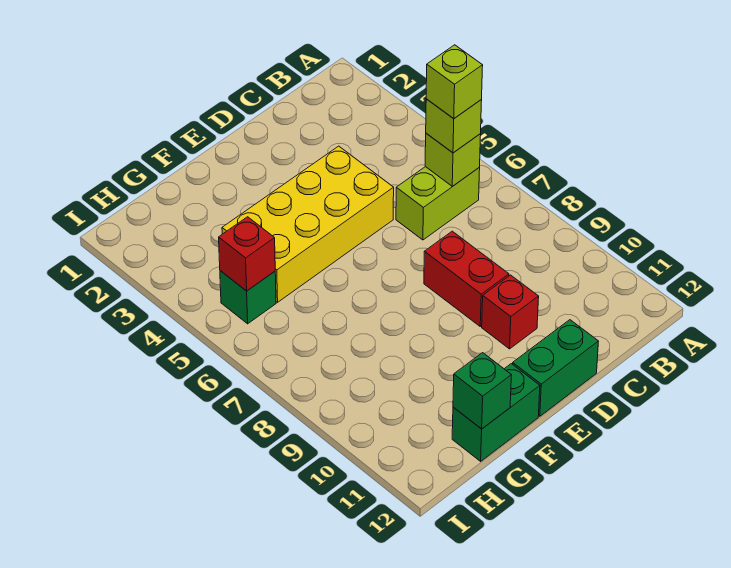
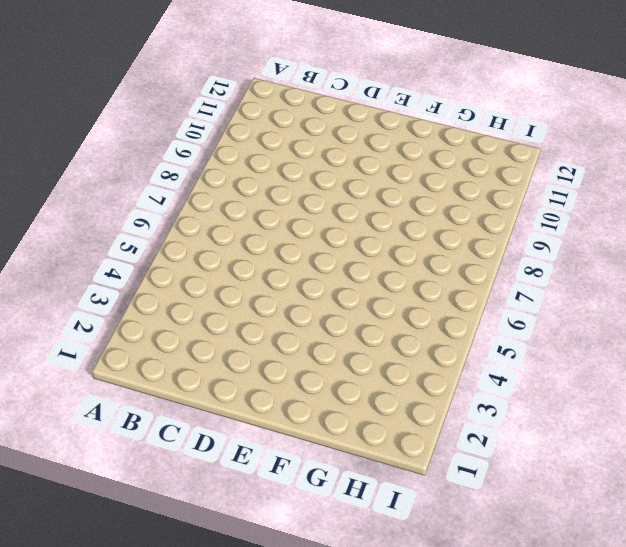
none -> lime brick B6:C6 level 1
none -> yellow brick D4:G5 level 1
none -> red brick D8:D9 level 1

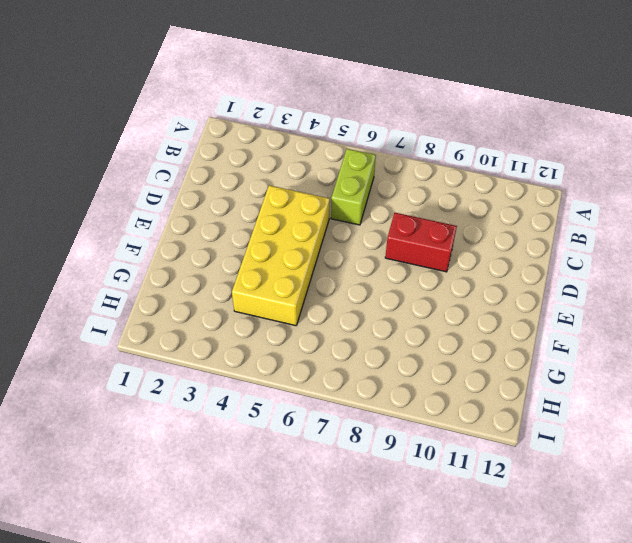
none -> red brick D10 level 1
none -> green brick D12:E12 level 1
none -> green brick F12:G12 level 1

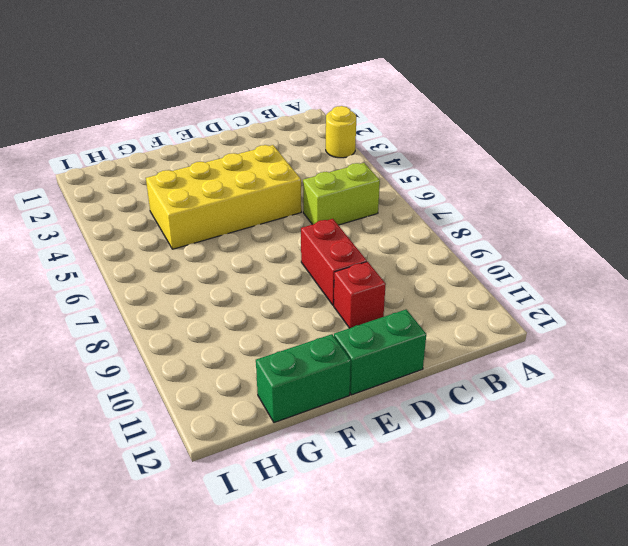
yellow round brick A3 level 1 -> none
none -> green brick H5 level 1
none -> lime brick B6 level 2
none -> green brick G12 level 2

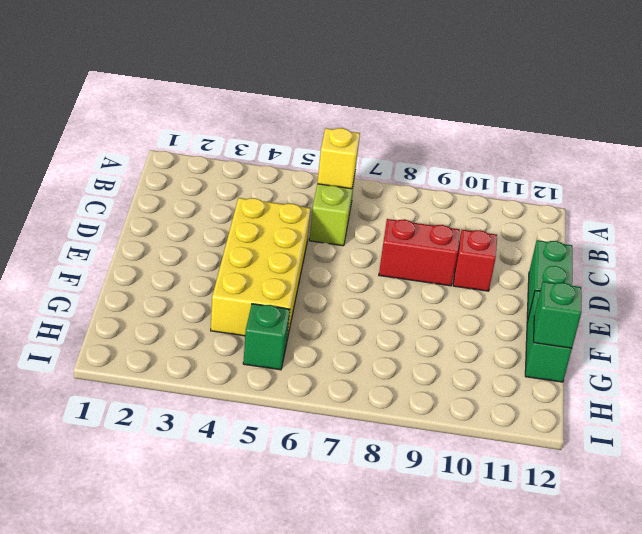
yellow brick B6 level 2 -> lime brick B6 level 2
none -> red brick H5 level 2
none -> lime brick B6 level 3
none -> lime brick B6 level 4

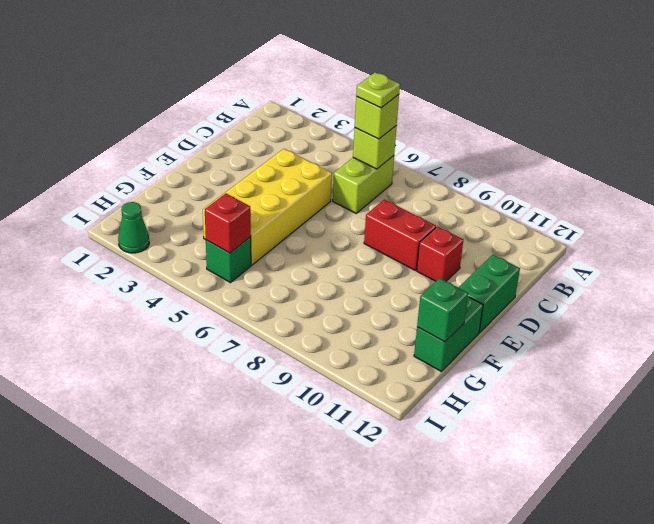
lime plate B6 level 4 -> lime brick B6 level 4
green cone I2 level 1 -> none

